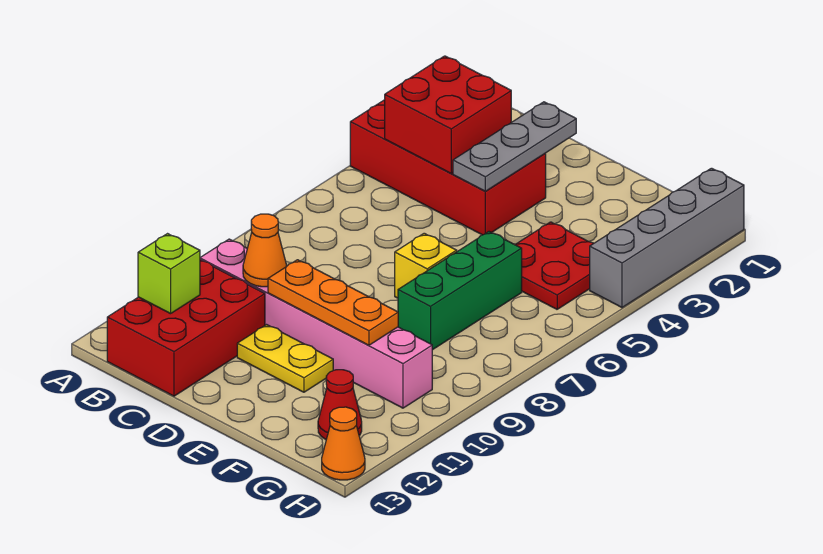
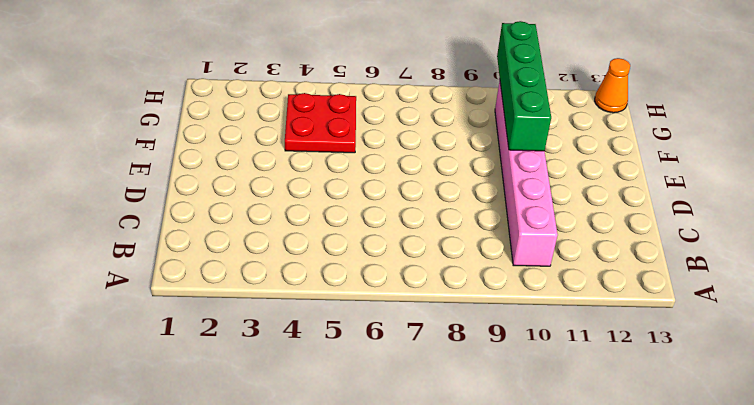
green brick E10:H10 level 2 -> orange plate D10:F10 level 2
none -> red brick A3:D4 level 1
none -> red brick B11:C13 level 1
none -> yellow plate D11:E11 level 1

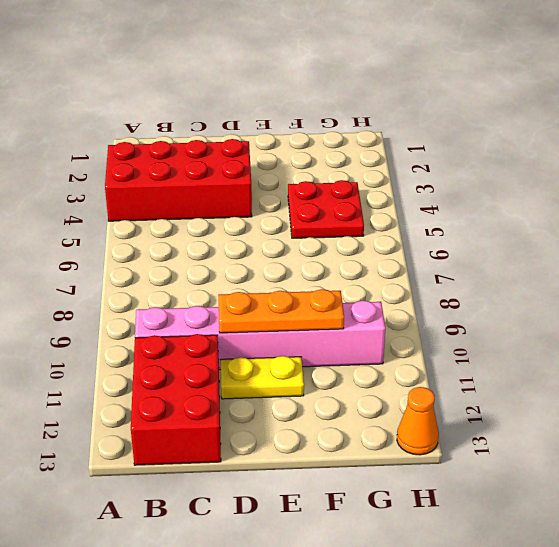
none -> yellow brick E7 level 1
none -> green brick F6:F8 level 1
none -> red cone G12 level 1

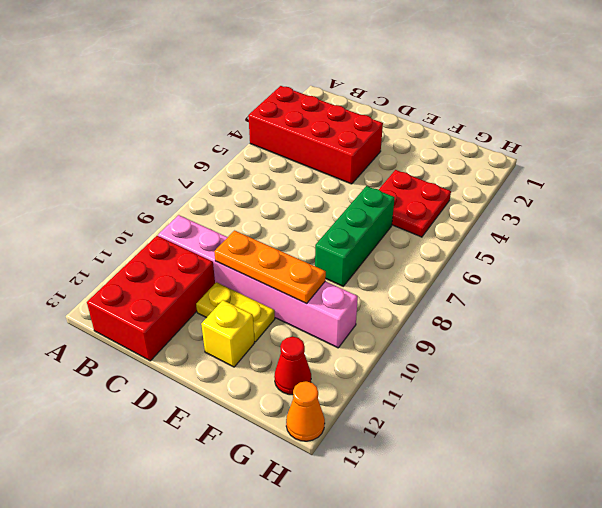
yellow brick E12 level 1 -> yellow brick E7 level 1
none -> grey brick H1:H4 level 1
none -> red brick B3:C4 level 2
none -> lime brick B12 level 2

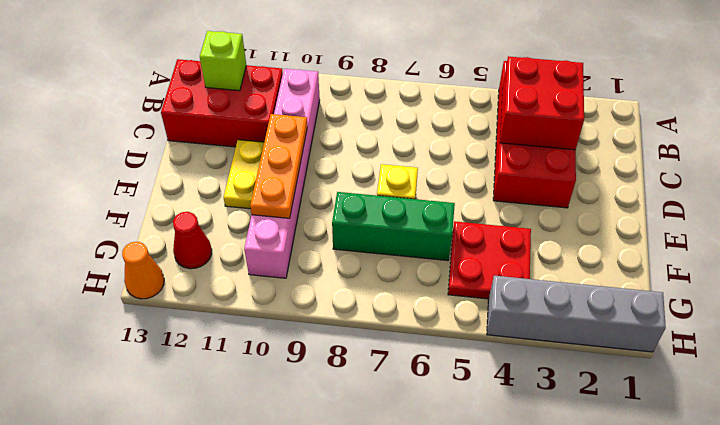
none -> orange cone C10 level 2
none -> grey plate D2:D4 level 2

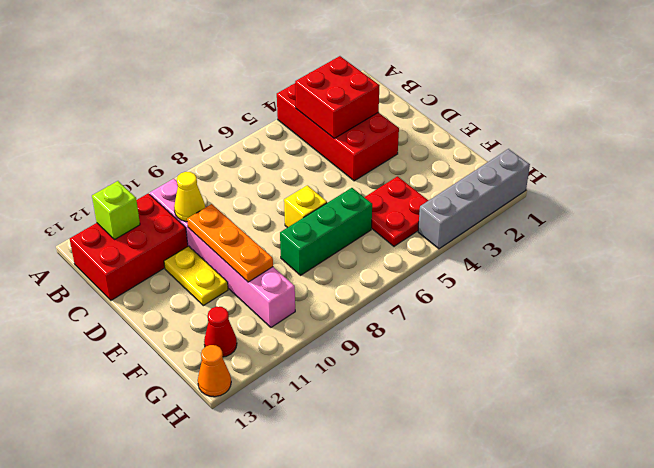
yellow cone C10 level 2 -> orange cone C10 level 2
none -> grey plate D2:D4 level 2

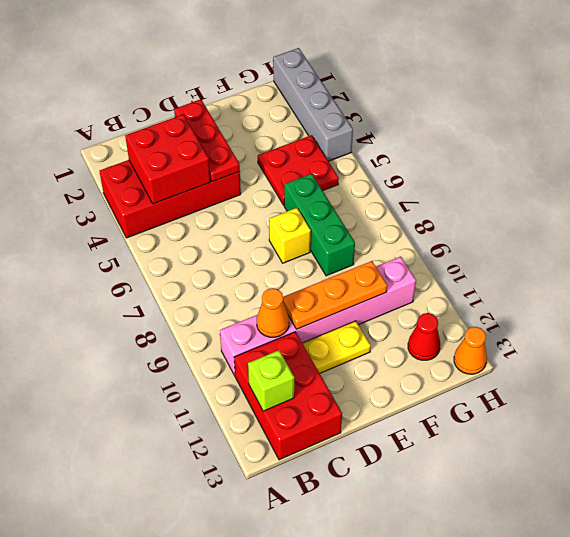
red plate D2:D4 level 2 -> grey plate D2:D4 level 2

